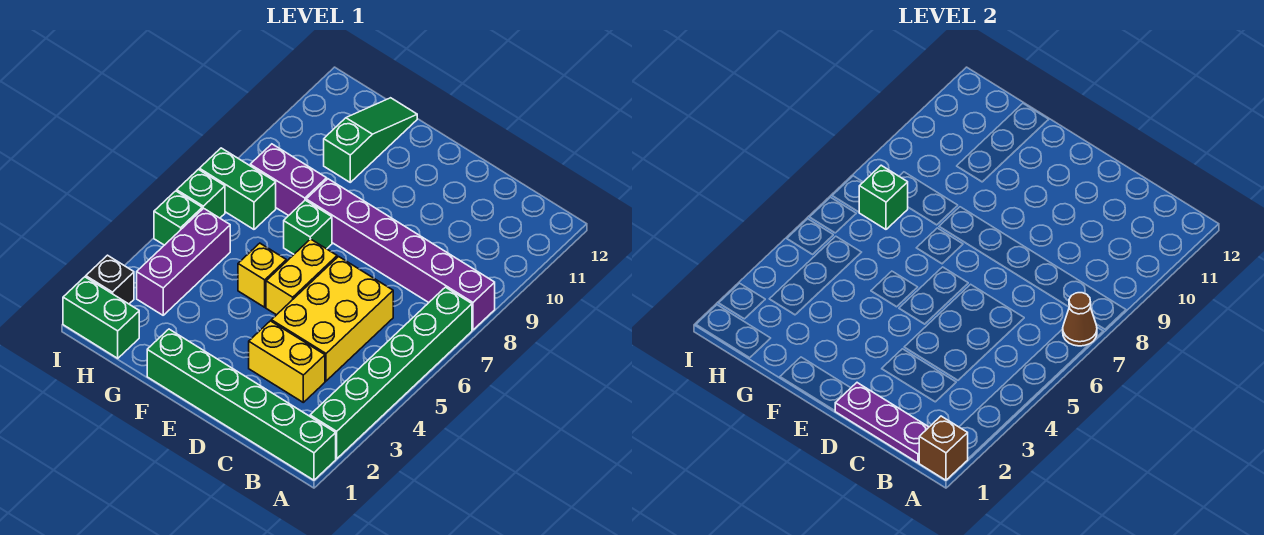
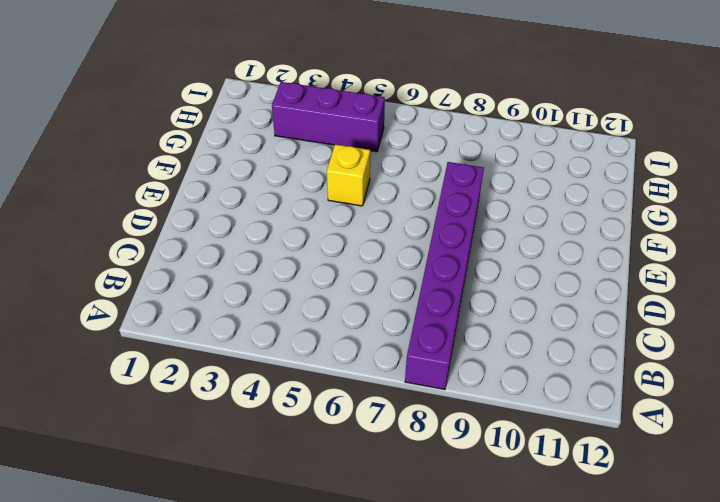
none -> green brick A1:F1 level 1
none -> green brick A2:A7 level 1
none -> yellow brick C3:D3 level 1

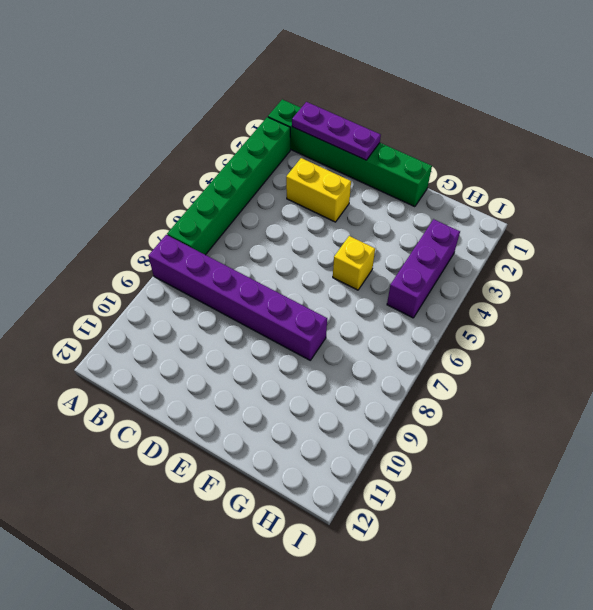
none -> yellow brick C4:D6 level 1
none -> yellow brick E5:E6 level 1
none -> green brick F7 level 1

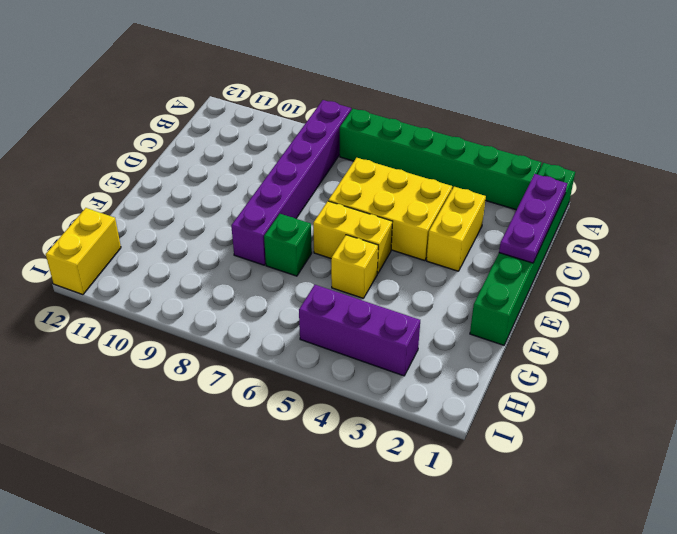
yellow brick H12:I12 level 1 -> none
none -> purple brick G8:H8 level 1
none -> green slope G10:G12 level 1 top 10
none -> green brick H1:I1 level 1

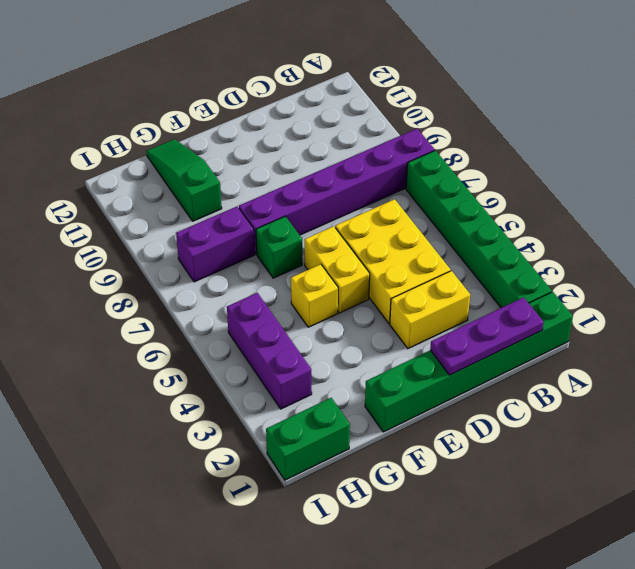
none -> green brick H7:I7 level 1
none -> black brick I2 level 1
none -> green brick I5 level 1

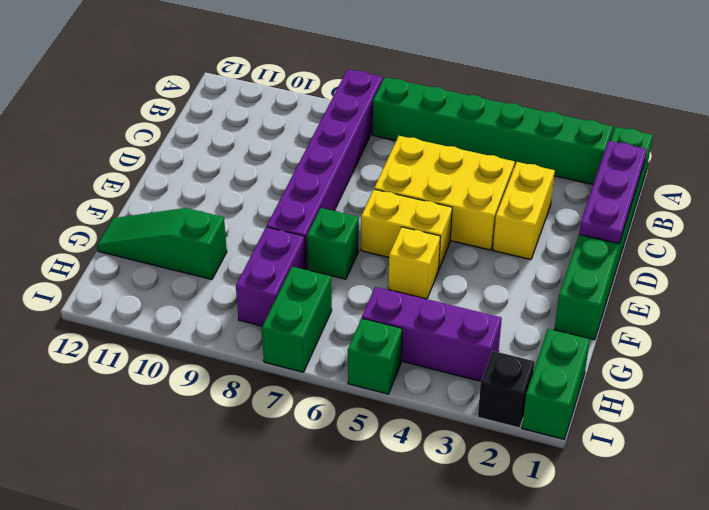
none -> green brick I6 level 1
none -> brown brick A1 level 2
none -> brown cone A7 level 2

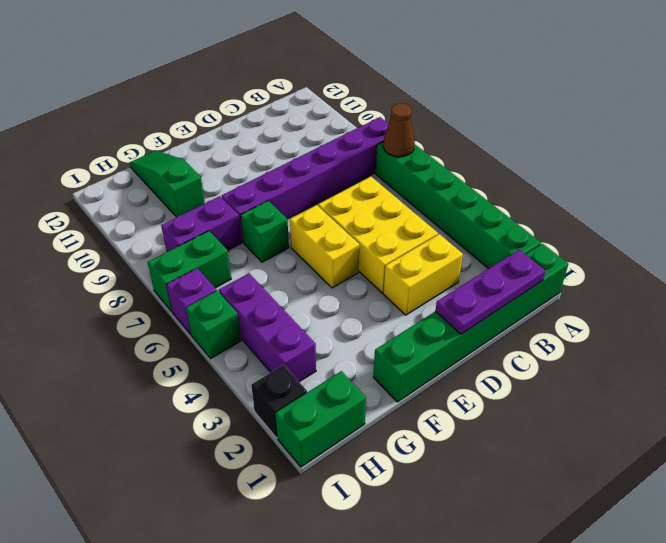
purple brick I6 level 1 -> green brick I6 level 1
none -> yellow brick F5 level 1
none -> brown brick A1 level 2
none -> green brick H7 level 2

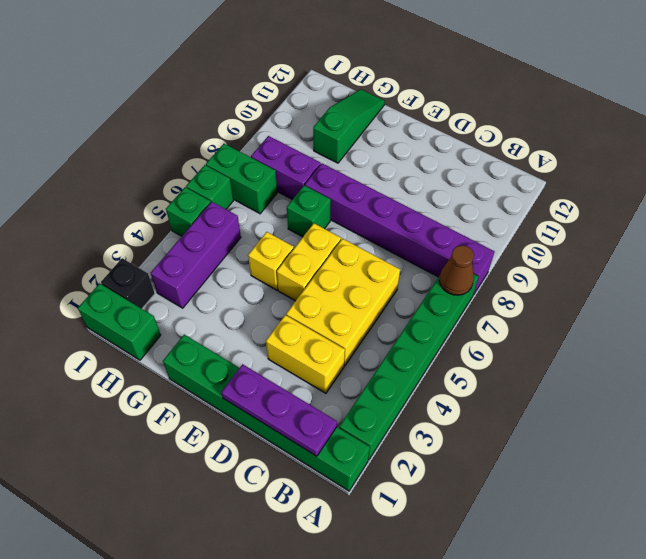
none -> brown brick A1 level 2
none -> green brick H7 level 2

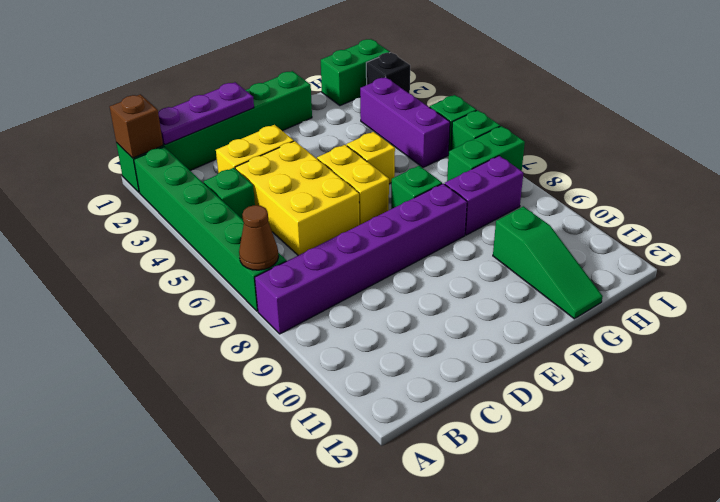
green brick B4 level 1 -> green brick H7 level 2

